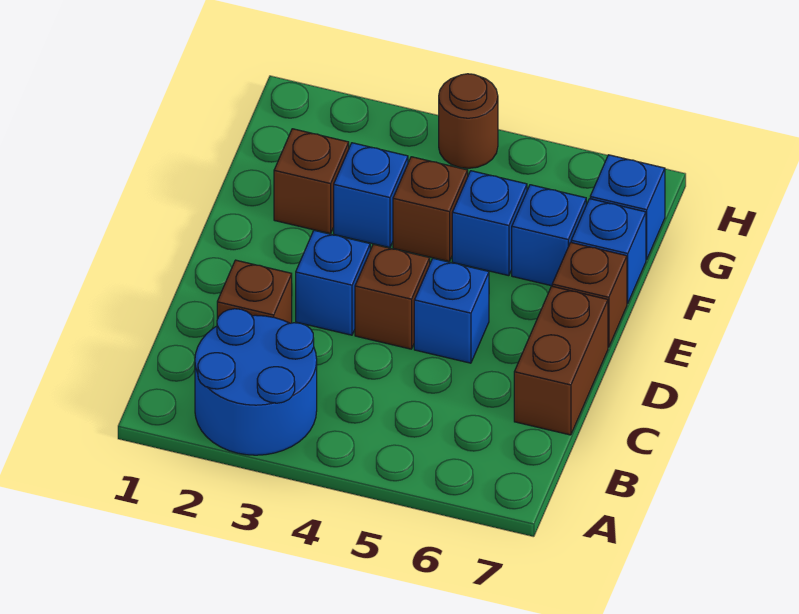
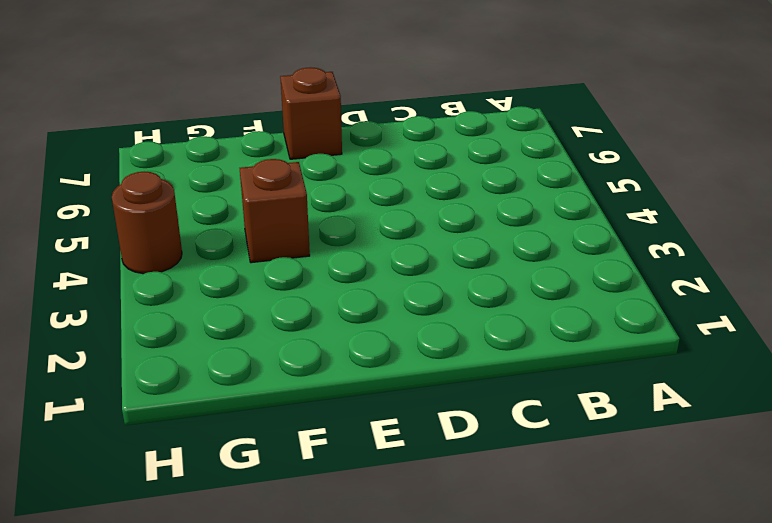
none -> blue round brick A2:B3 level 1
none -> brown brick C2 level 1
none -> brown brick C7:D7 level 1

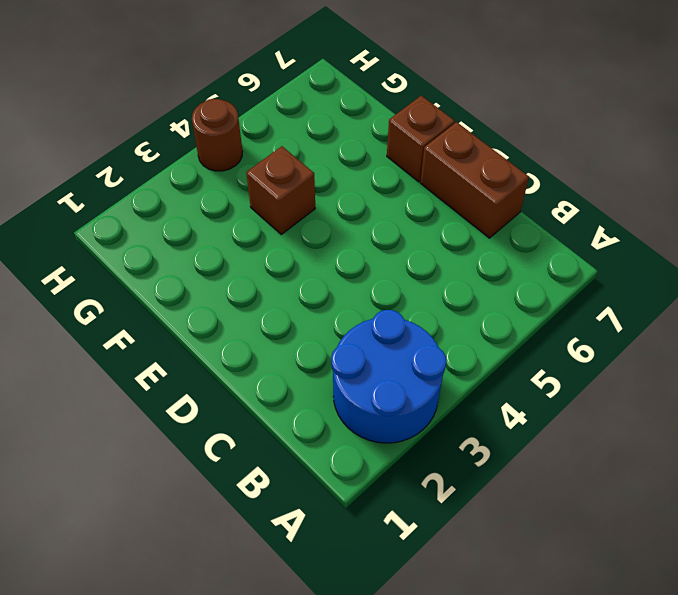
none -> brown brick C2 level 1
none -> blue brick D3 level 1
none -> brown brick D4 level 1

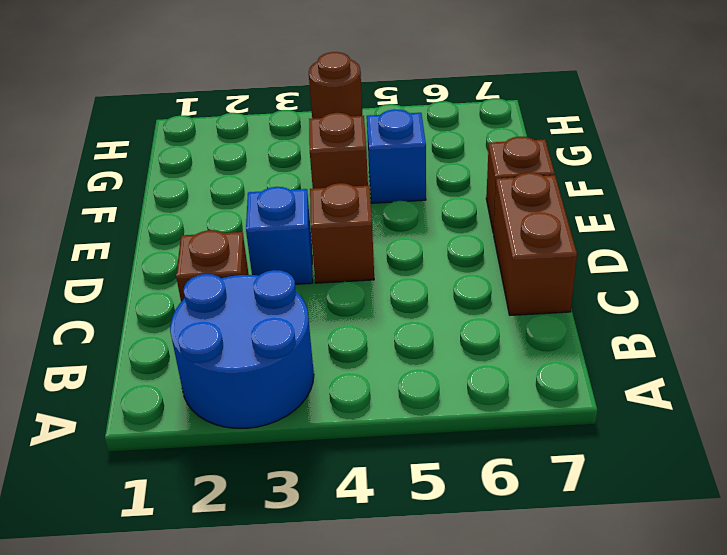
none -> blue brick D5 level 1
none -> brown brick F2 level 1
none -> blue brick F3 level 1

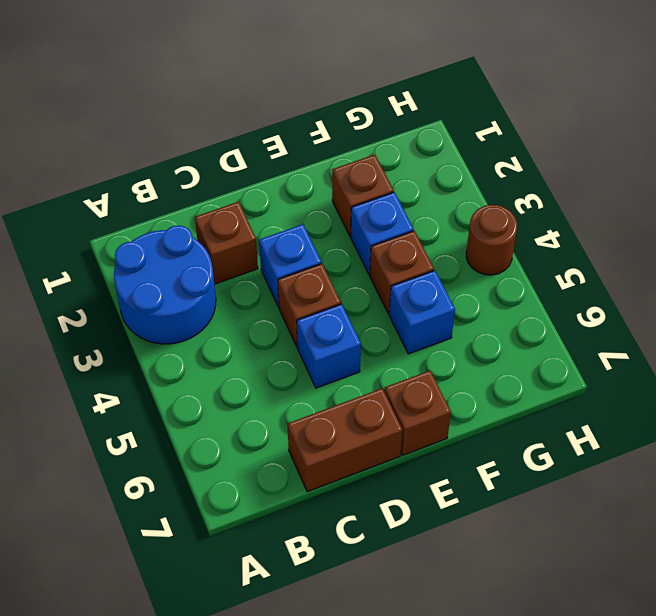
none -> blue brick F6 level 1
none -> blue brick F7 level 1
none -> blue brick G7 level 1

